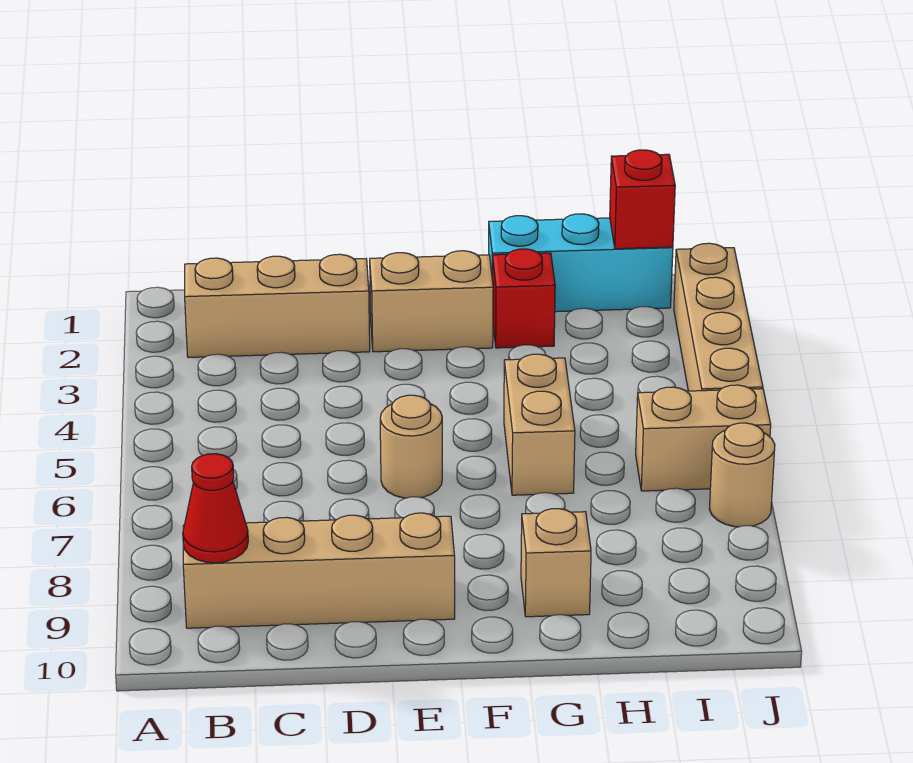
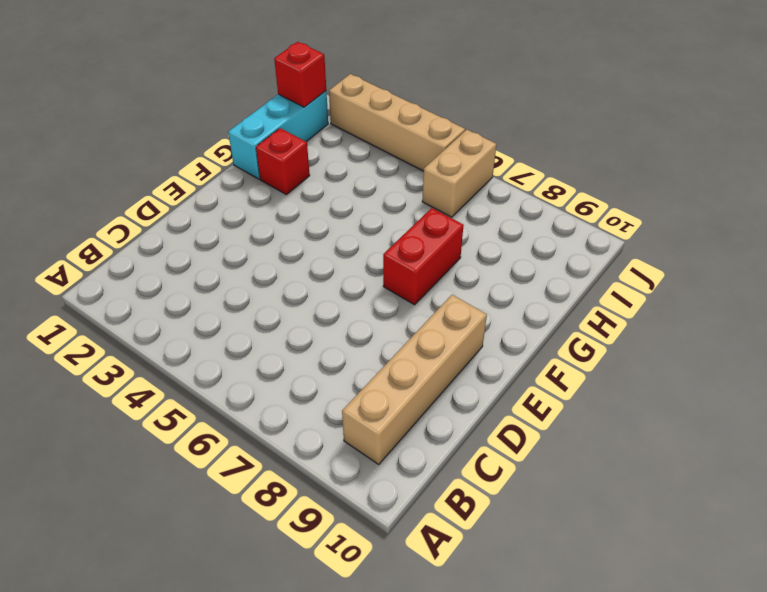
red brick F7:G7 level 1 -> none
none -> tan brick B2:D2 level 1
none -> tan brick E2:F2 level 1
none -> tan round brick E6 level 1

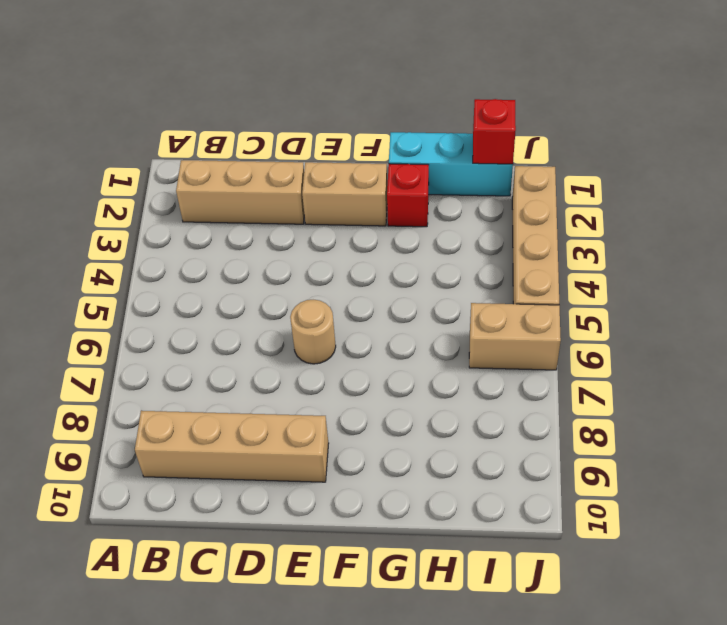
none -> tan brick G5:G6 level 1
none -> tan brick G9 level 1
none -> tan round brick J7 level 1

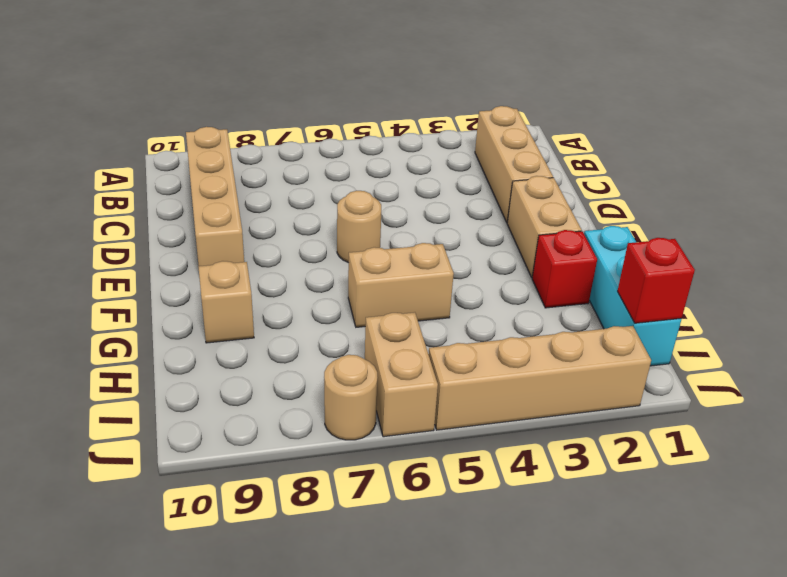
none -> red cone B9 level 2

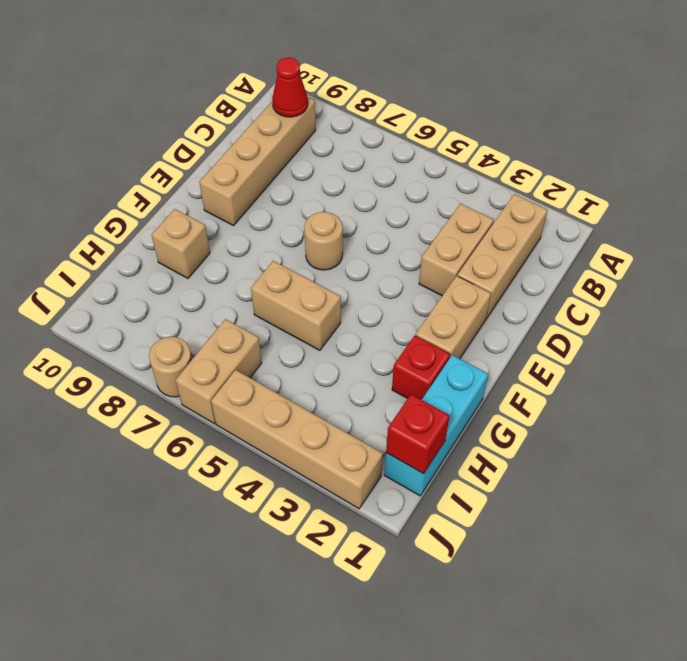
tan brick C3:D3 level 1 -> none

